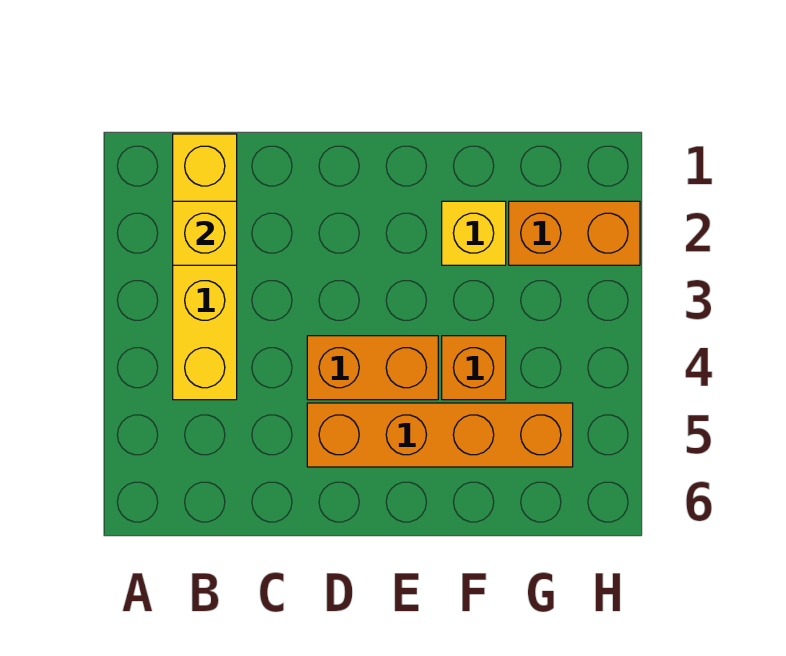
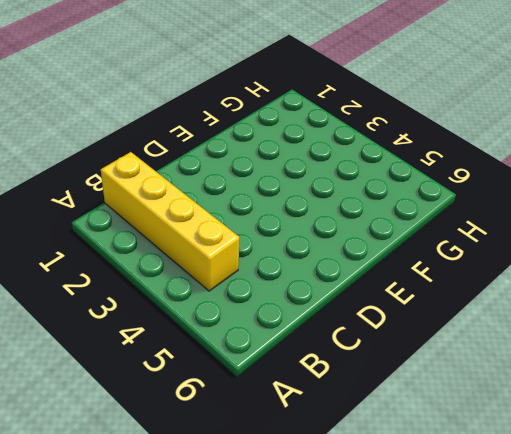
none -> orange brick D4:E4 level 1
none -> orange brick D5:G5 level 1

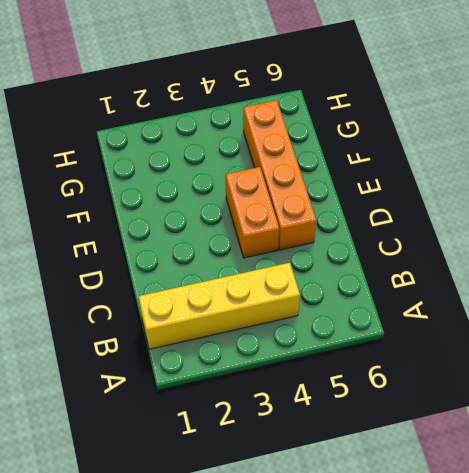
none -> yellow brick F2 level 1
none -> orange brick F4 level 1

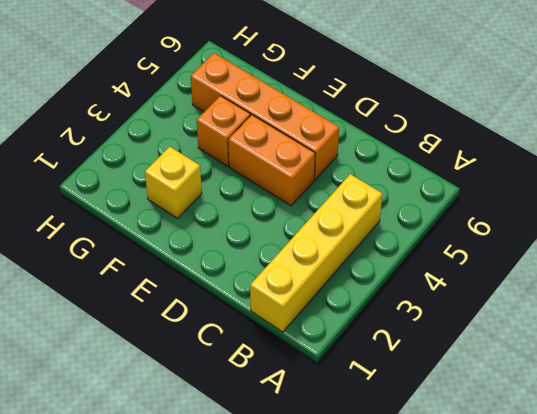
none -> orange brick G2:H2 level 1
none -> yellow brick B2 level 2

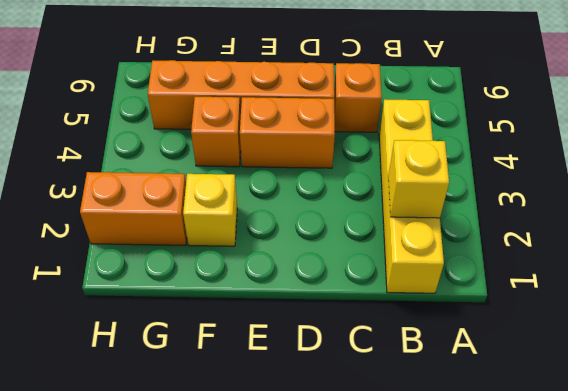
orange brick C5 level 1 -> none

